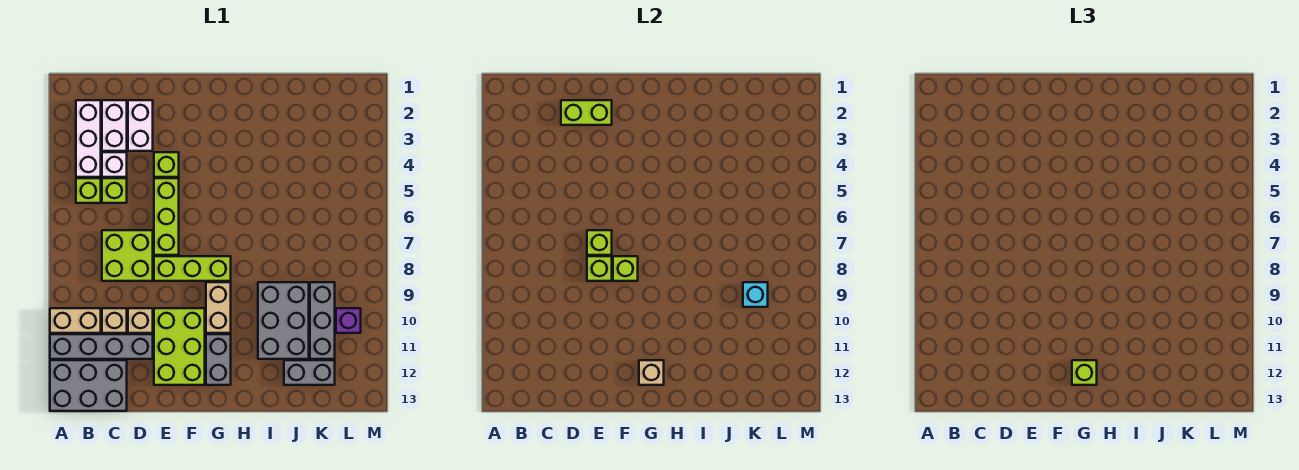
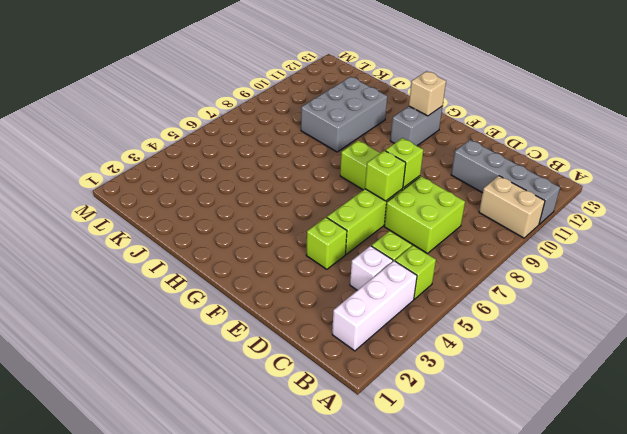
none -> grey brick A12:C13 level 1
none -> white brick C2:C3 level 1
none -> tan brick C10 level 1

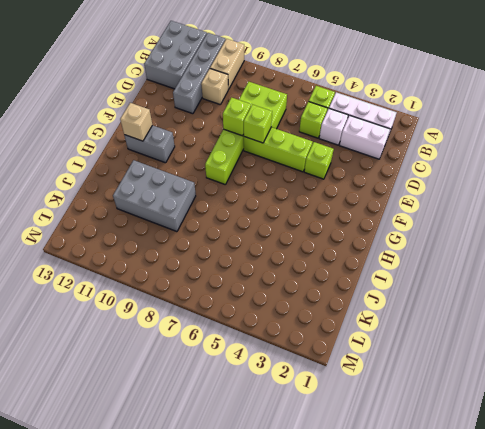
none -> white brick D2:D3 level 1
none -> tan brick D10 level 1
none -> lime brick E10:F12 level 1

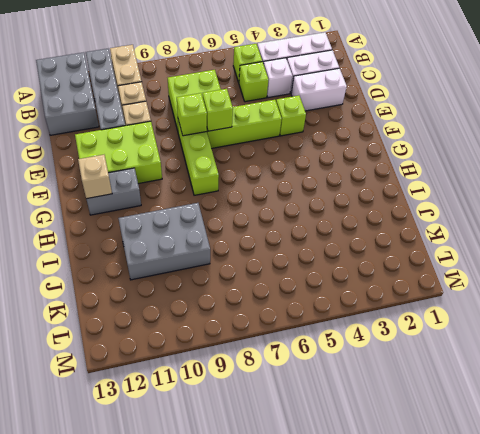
none -> tan brick G9:G10 level 1
none -> grey brick J12:K12 level 1
none -> grey brick K9:K11 level 1

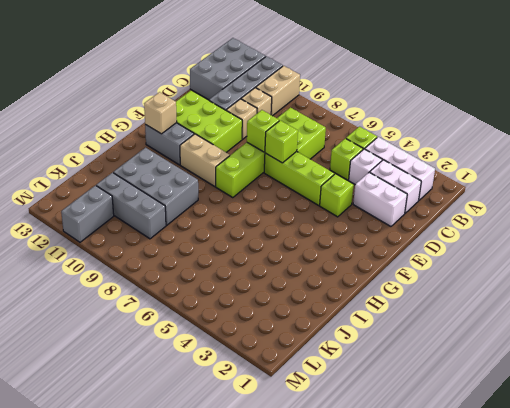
grey brick L11:M11 level 1 -> grey brick J12:K12 level 1
none -> purple brick L10 level 1
none -> lime brick D2:E2 level 2
none -> lime brick F8 level 2

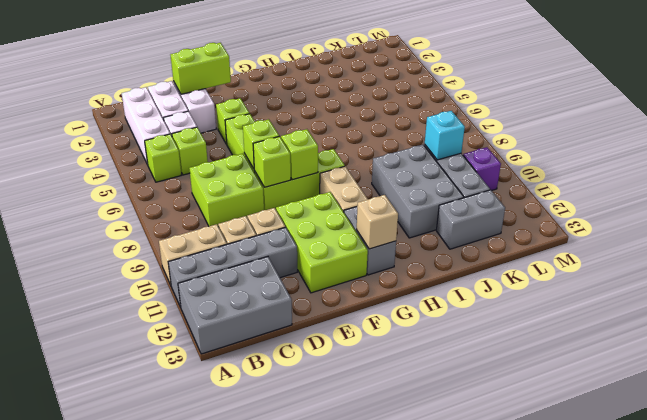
none -> lime brick G12 level 3

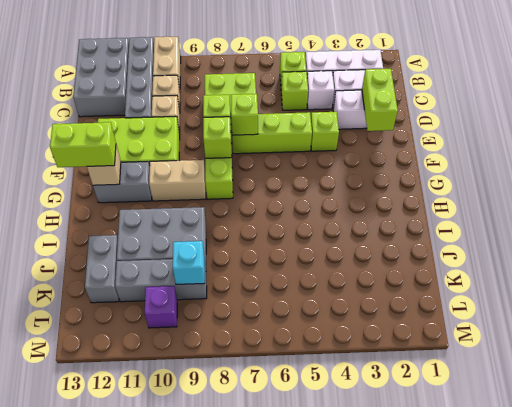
lime brick G12:G13 level 3 -> lime brick G12 level 3

